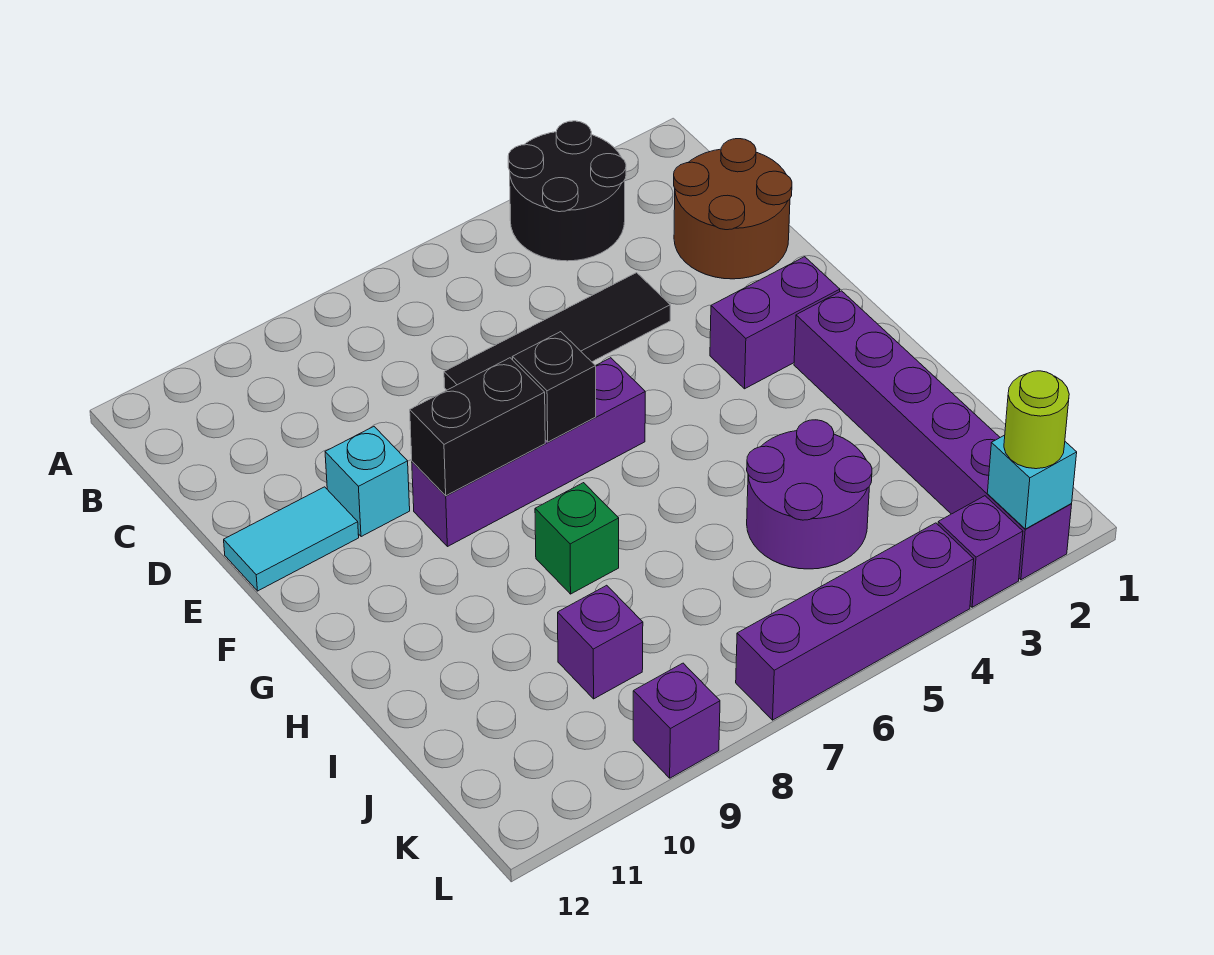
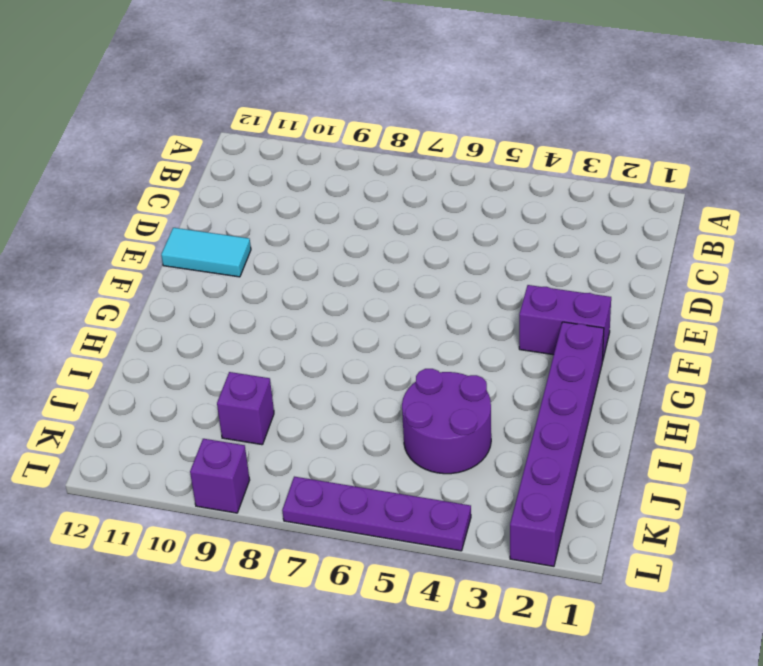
purple plate L4:L7 level 1 -> purple brick L4:L7 level 1
none -> black round brick A3:B4 level 1
none -> brown round brick C1:D2 level 1
none -> black tile D4:D7 level 1

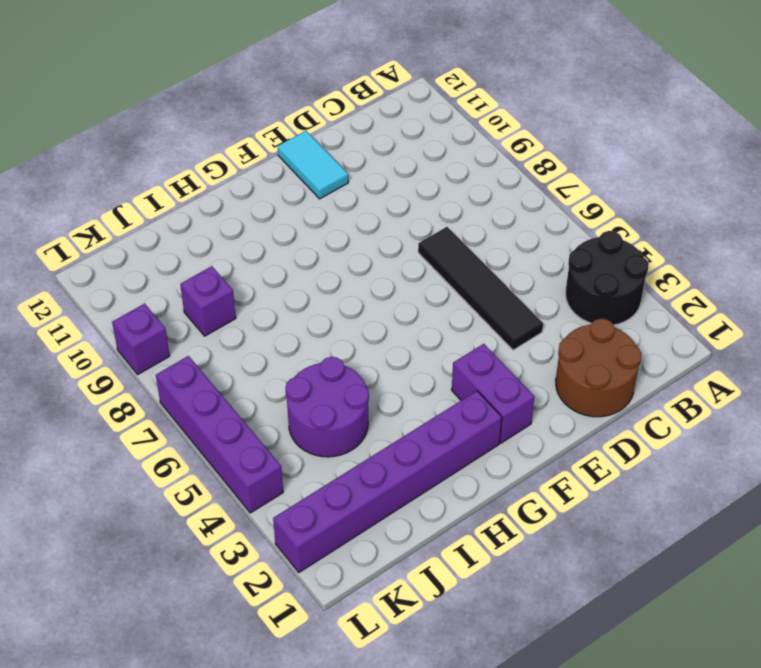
none -> cyan brick E10 level 1
none -> purple brick F6:F9 level 1
none -> green brick H8 level 1

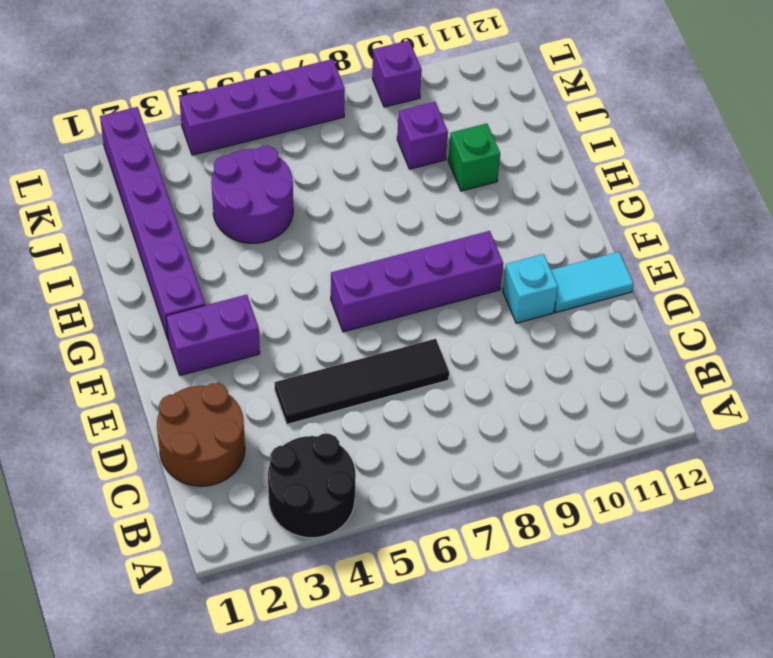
green brick I10 level 1 -> green brick H8 level 1
none -> purple brick L3 level 1
none -> black brick F7 level 2
none -> black brick F8:F9 level 2

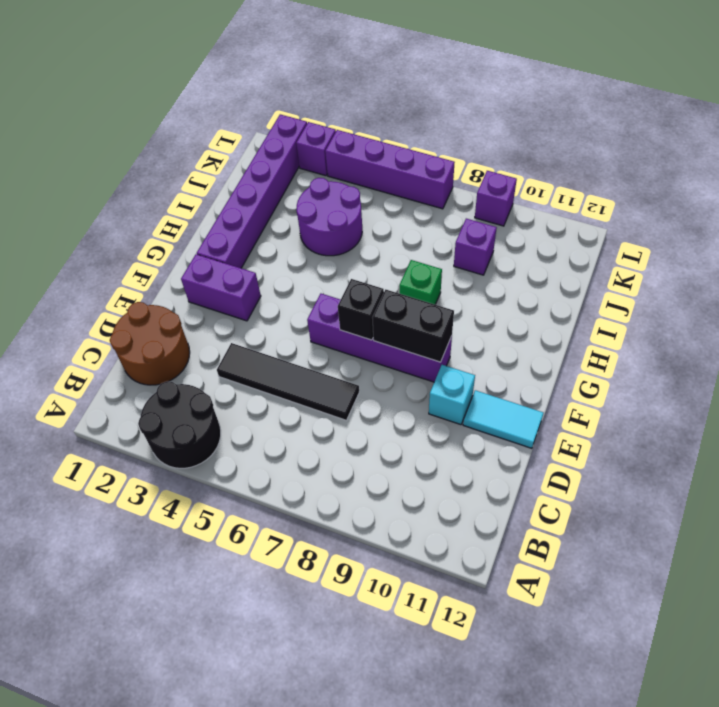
none -> cyan brick L2 level 2
none -> lime round brick L2 level 3

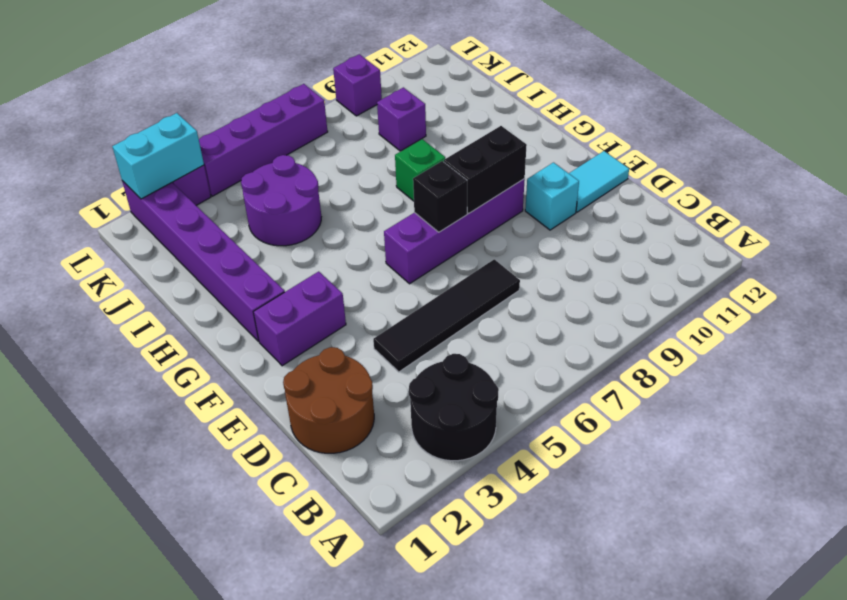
cyan brick L2:L3 level 2 -> cyan brick L2 level 2
none -> lime round brick L2 level 3

